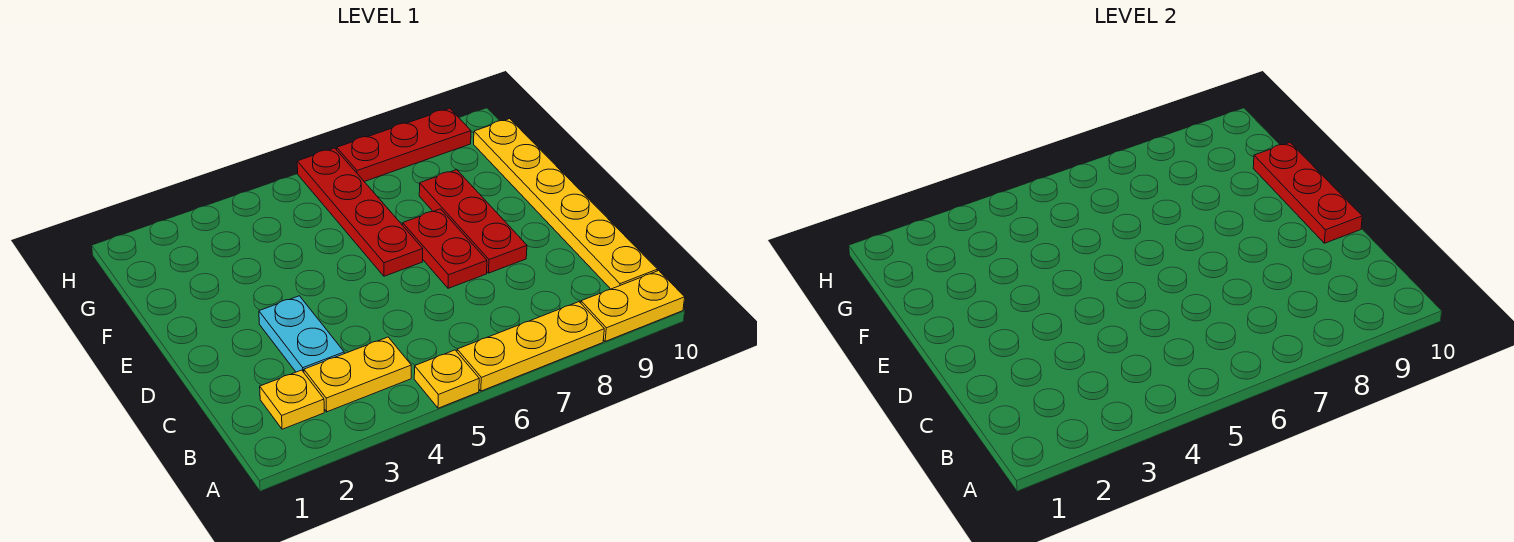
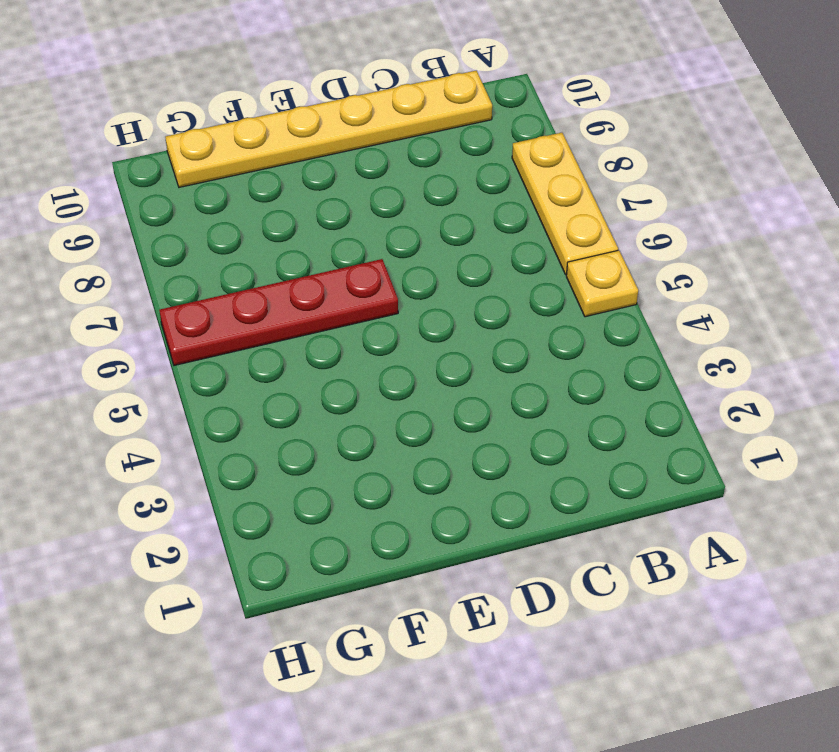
none -> yellow plate A9:A10 level 1
none -> yellow plate B2 level 1
none -> yellow plate B3:B4 level 1

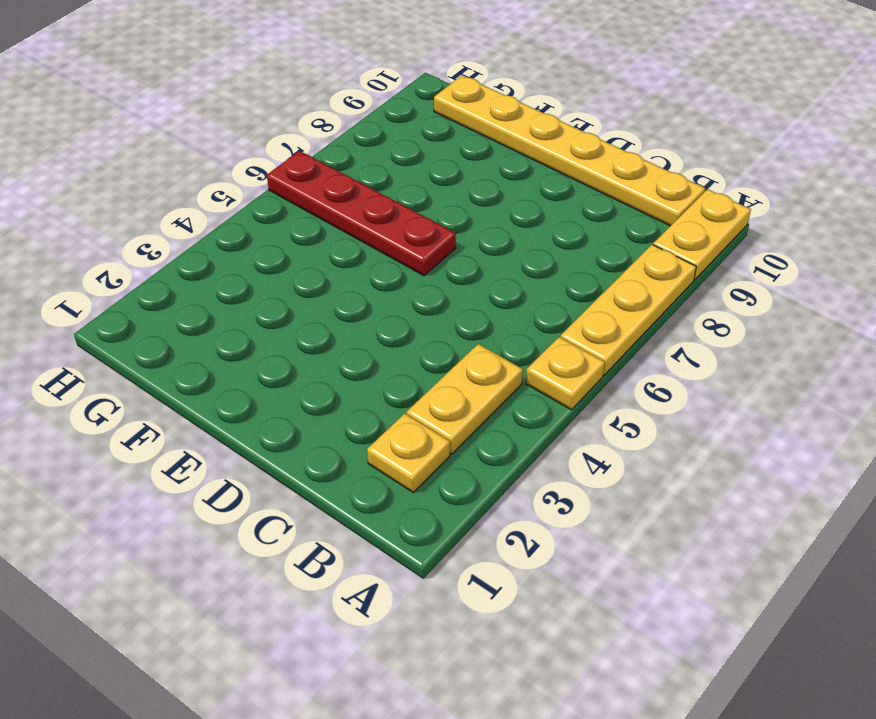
none -> cyan plate C3:D3 level 1
none -> red plate D7:E7 level 1
none -> red plate D8:F8 level 1

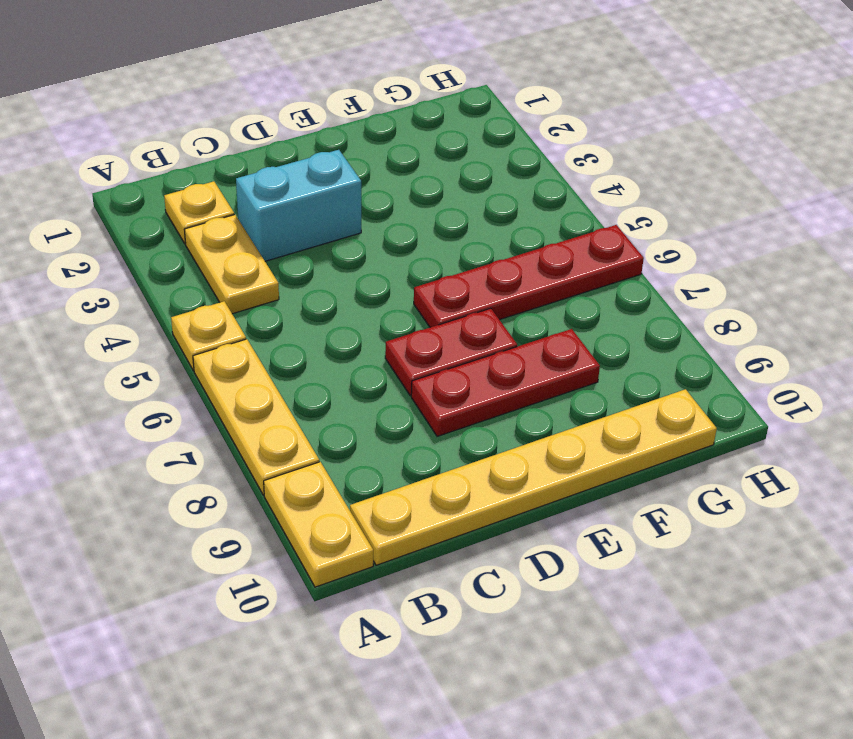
cyan brick C3:D3 level 1 -> cyan plate C3:D3 level 1
none -> red plate H7:H9 level 1
none -> red plate D10:F10 level 2

